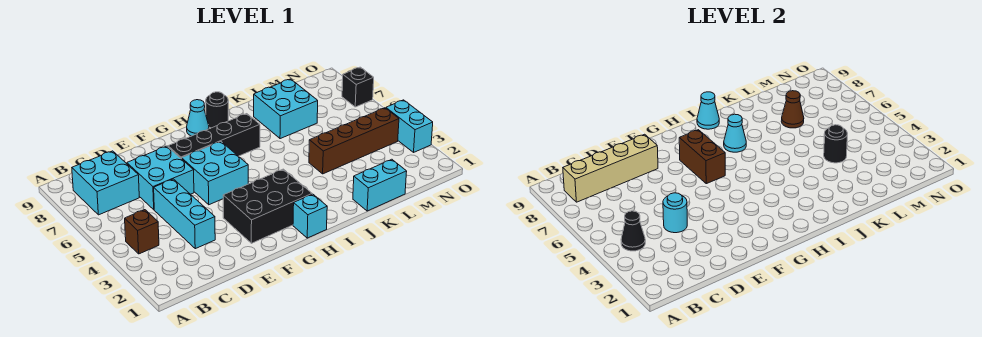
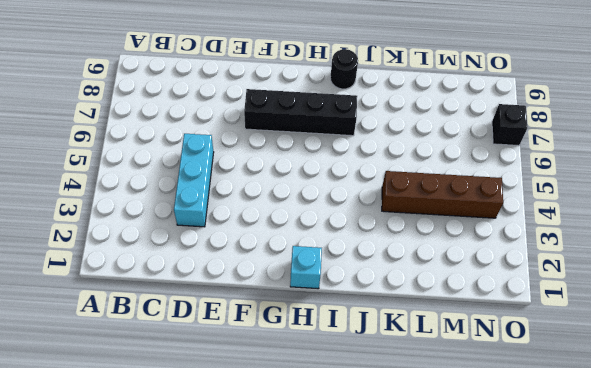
none -> brown brick B4 level 1
none -> cyan brick B7:C8 level 1
none -> cyan brick D6:E7 level 1

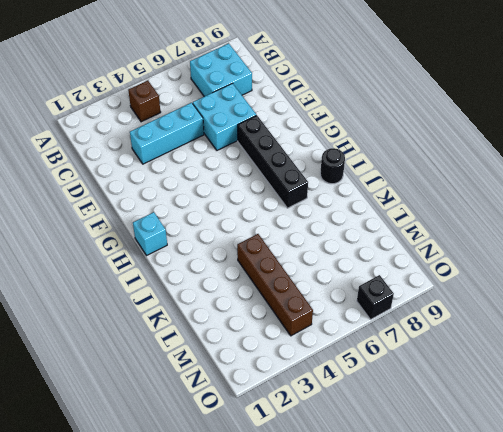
none -> black brick F2:H3 level 1
none -> cyan brick F5:G6 level 1
none -> cyan cone H9 level 1

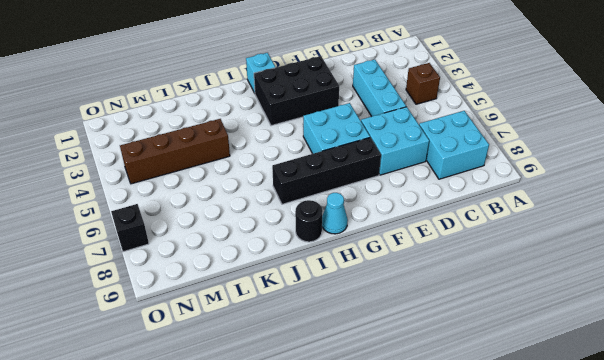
none -> cyan brick K1:L1 level 1
none -> cyan brick K7:L8 level 1
none -> cyan brick O3:O4 level 1

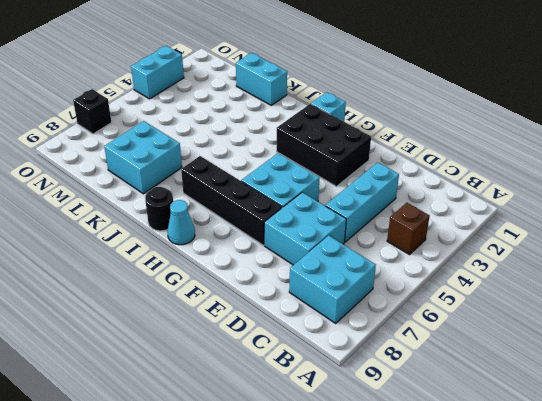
none -> brown brick K4:N4 level 1
none -> black cone B4 level 2
none -> tan brick B8:E8 level 2

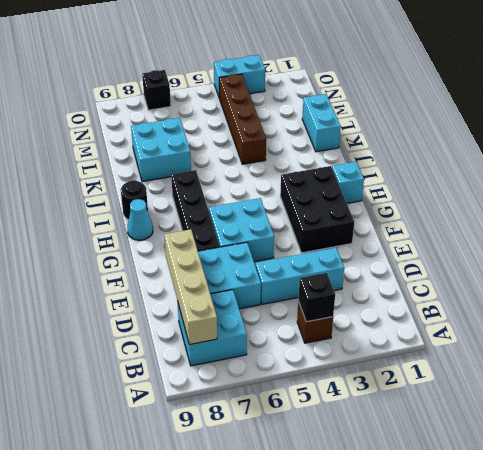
black brick B4 level 2 -> black cone B4 level 2
none -> cyan round brick D4 level 2
none -> brown brick G6:G7 level 2
none -> cyan cone I7 level 2

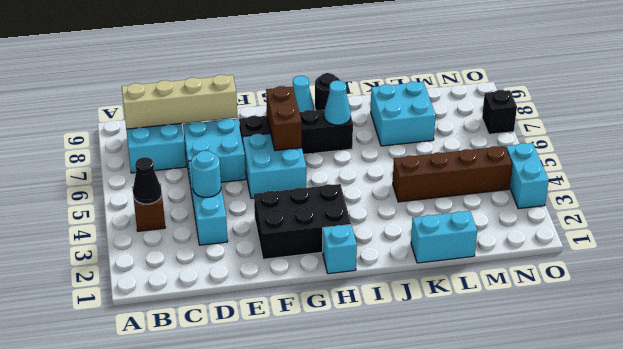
none -> cyan cone I9 level 2
none -> black round brick L4 level 2
none -> brown cone L7 level 2

